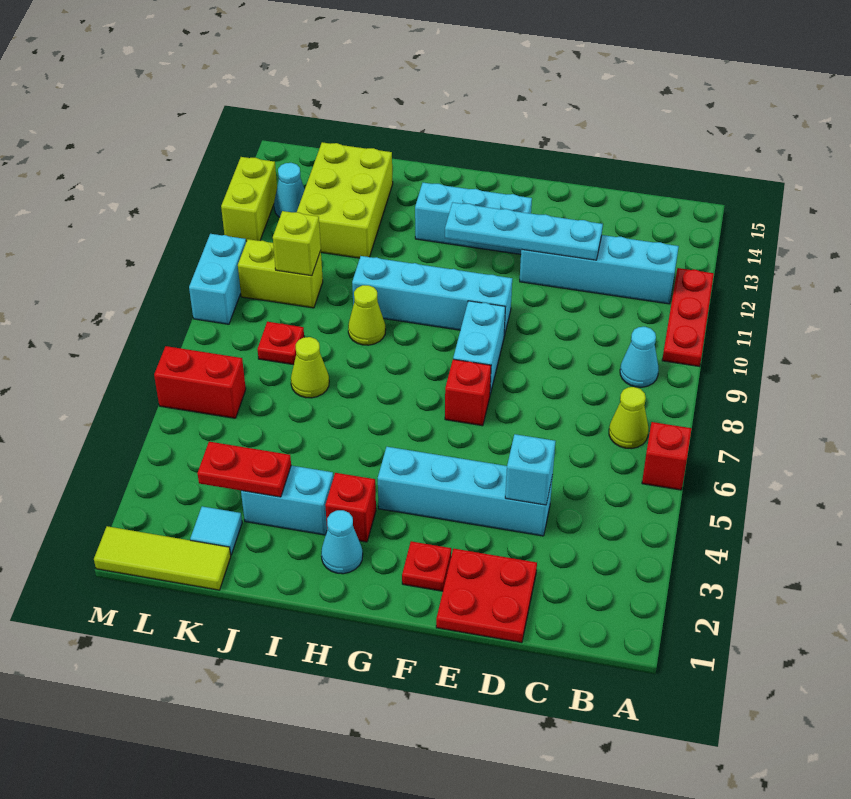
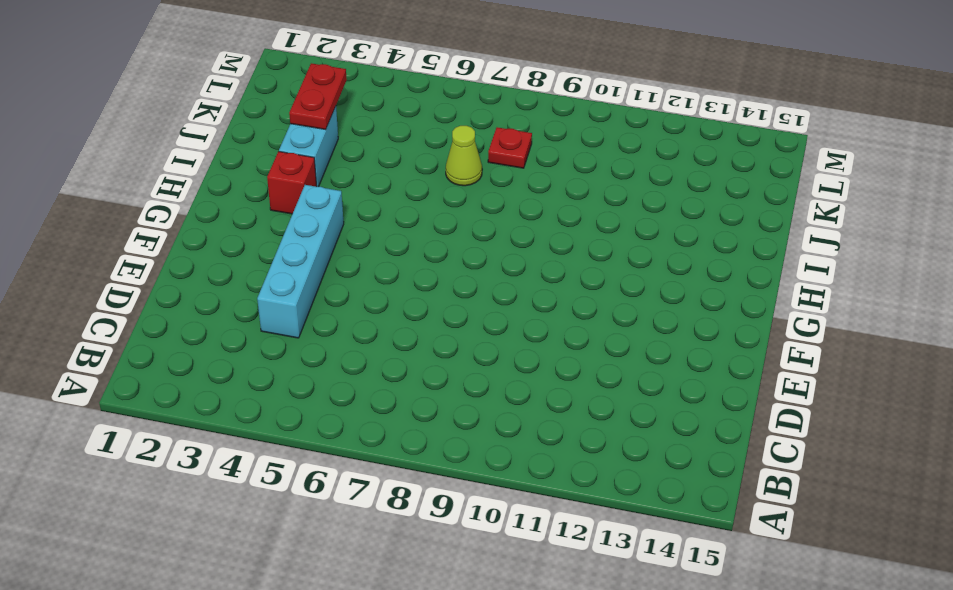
none -> red brick A6 level 1
none -> red plate A10:A12 level 1
none -> lime cone B7 level 1
none -> cyan cone B9 level 1

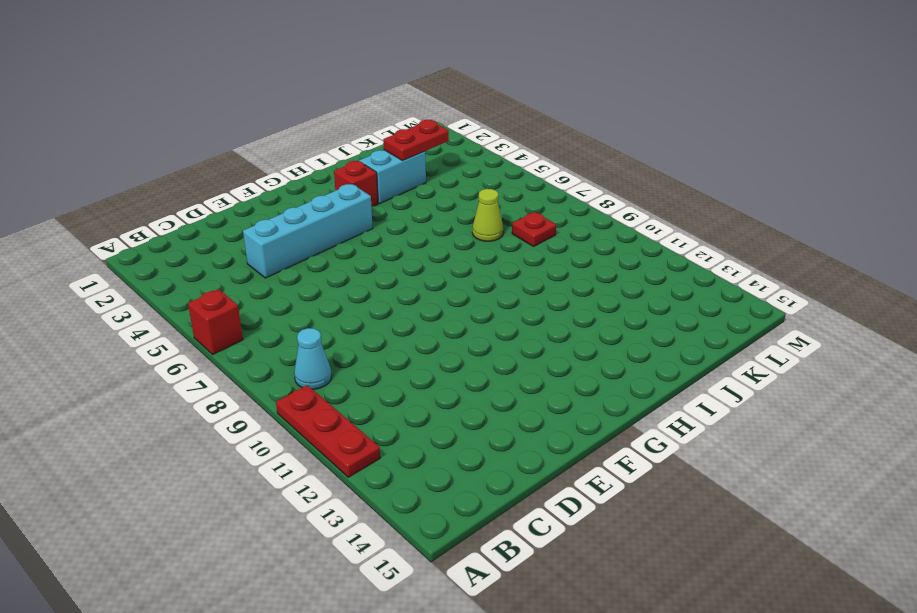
none -> lime cone B7 level 1
none -> cyan brick B12:E12 level 1
none -> red plate D1:E2 level 1
none -> red plate F2 level 1

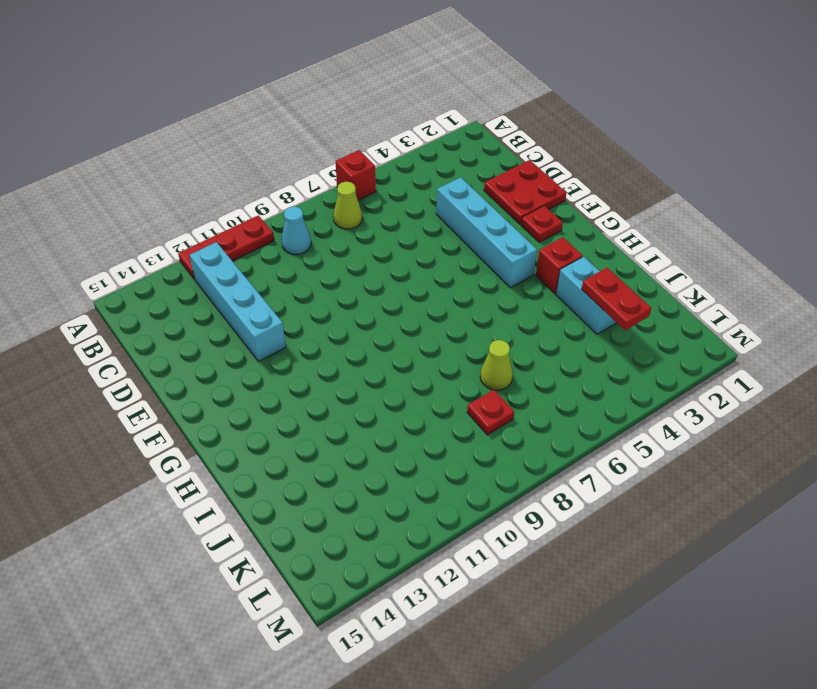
none -> red brick F7 level 1
none -> cyan brick F8:F9 level 1
none -> cyan brick F10:I10 level 1
none -> cyan brick F13:H13 level 1

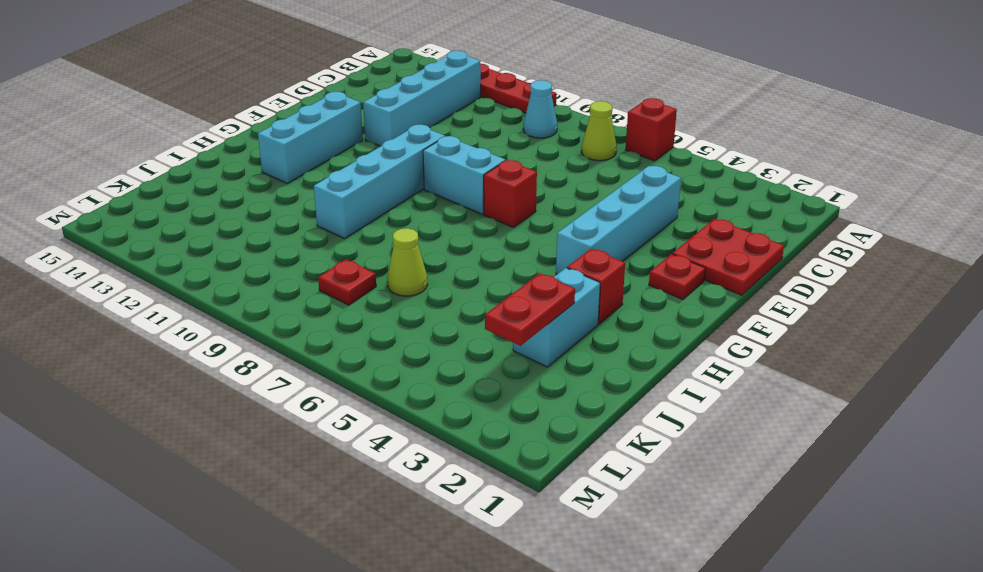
none -> cyan cone H2 level 1
none -> lime cone I9 level 1
none -> lime brick J12:K14 level 1
none -> lime tile K1:M1 level 1

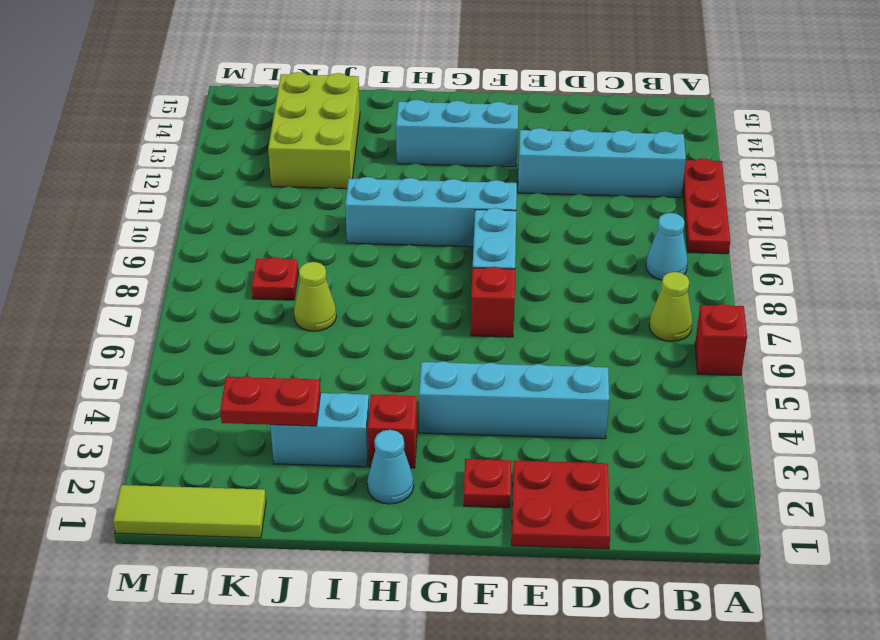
none -> lime cone I9 level 1
none -> cyan tile K2 level 1
none -> lime brick K10:L10 level 1
none -> red brick L6:M6 level 1

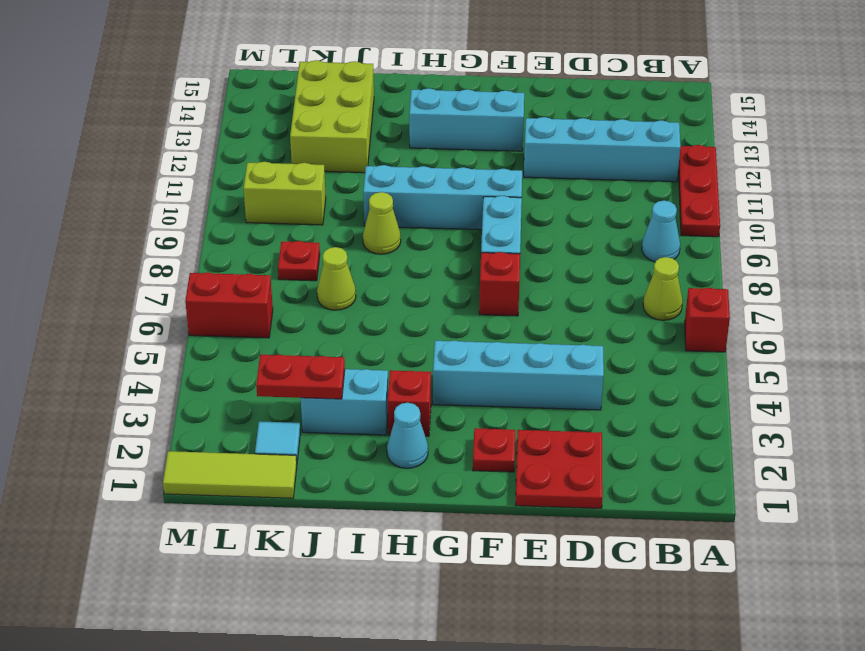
none -> cyan cone L13 level 1
none -> cyan brick M9:M10 level 1
none -> lime brick M12:M13 level 1
none -> cyan brick D4 level 2

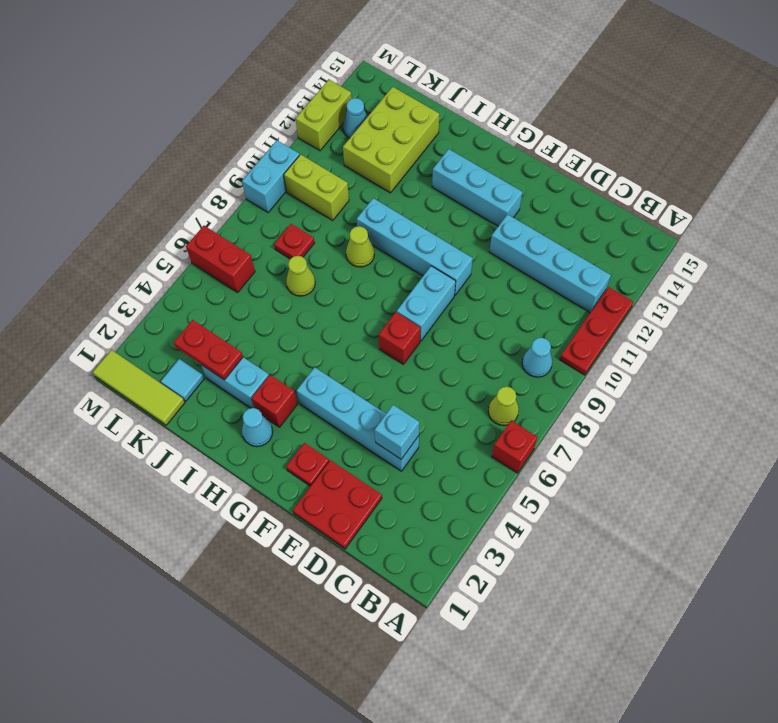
none -> cyan plate D12:G12 level 2
none -> lime brick K10 level 2

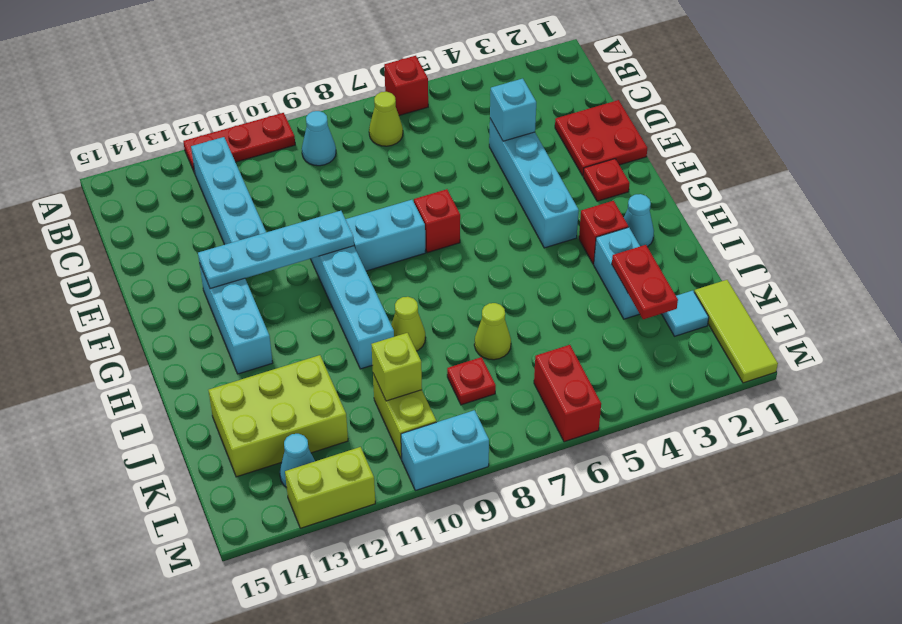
cyan plate F10:F13 level 2 -> cyan plate D12:G12 level 2

